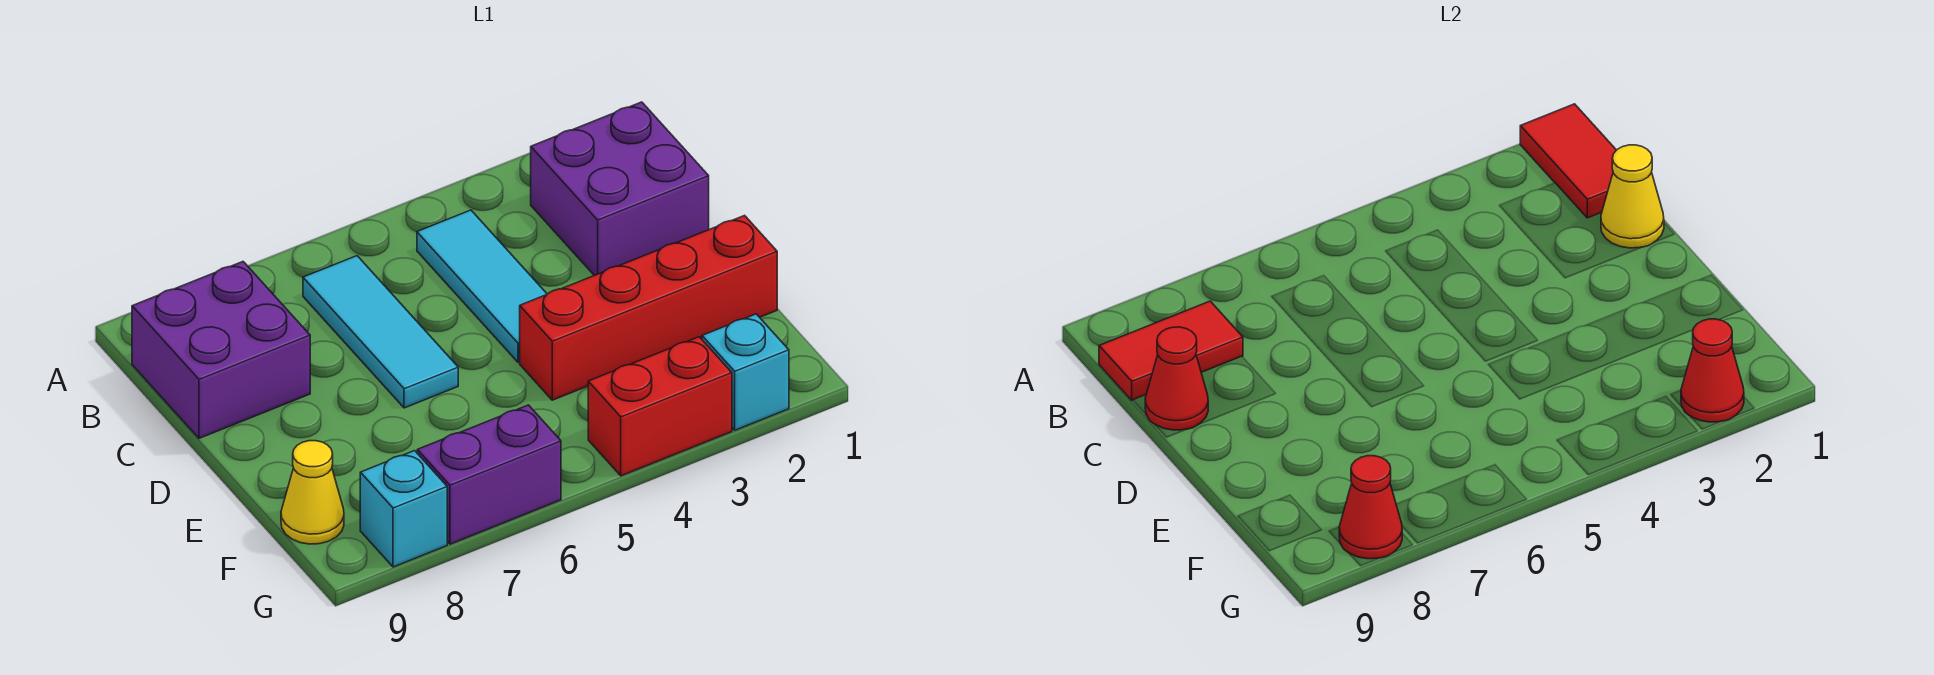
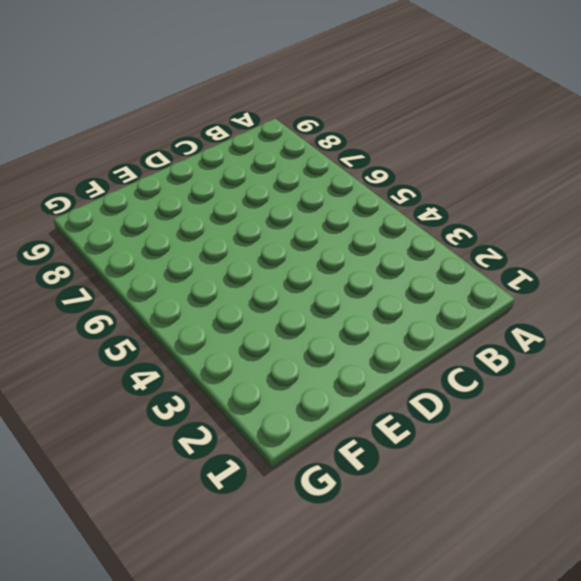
none -> purple brick B1:C2 level 1
none -> cyan tile B4:D4 level 1
none -> cyan tile B6:D6 level 1

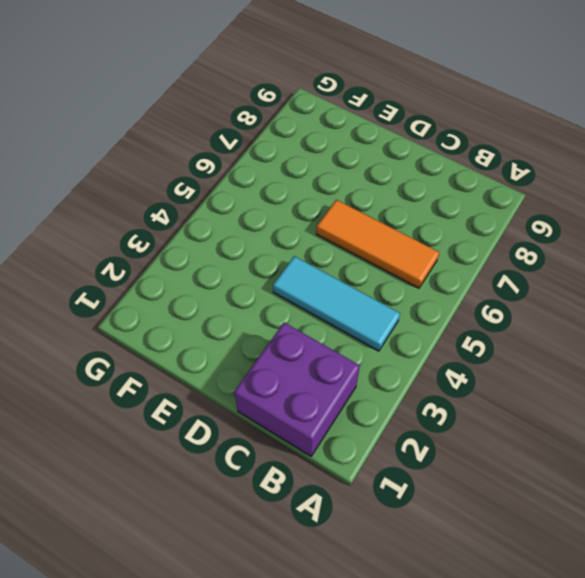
orange tile B6:D6 level 1 -> cyan tile B6:D6 level 1
none -> purple brick B8:C9 level 1
none -> red brick E1:E4 level 1
none -> yellow cone F9 level 1

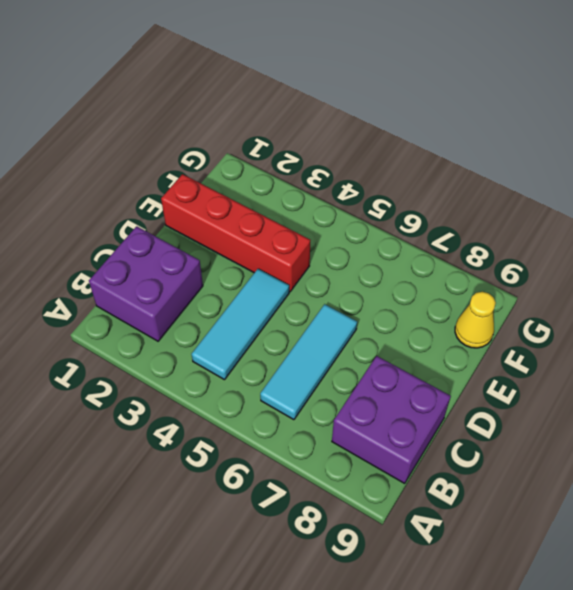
none -> cyan brick G2 level 1
none -> red brick G3:G4 level 1
none -> purple brick G6:G7 level 1

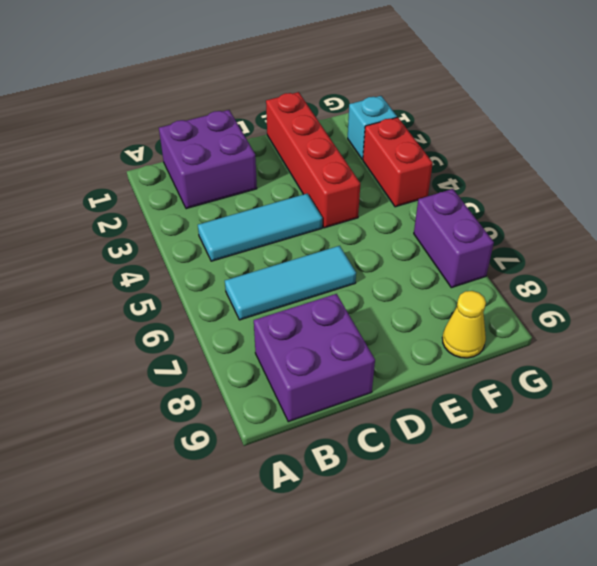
none -> cyan brick G8 level 1
none -> red tile A1:B1 level 2
none -> red tile B8:B9 level 2

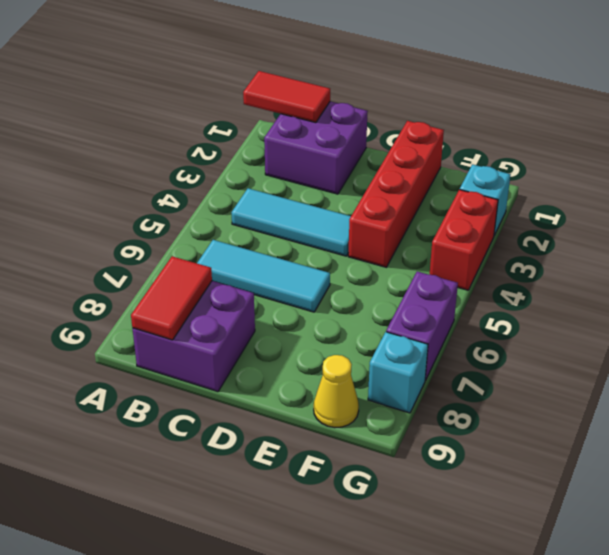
none -> yellow cone C1 level 2
none -> red cone C9 level 2
none -> red cone G2 level 2

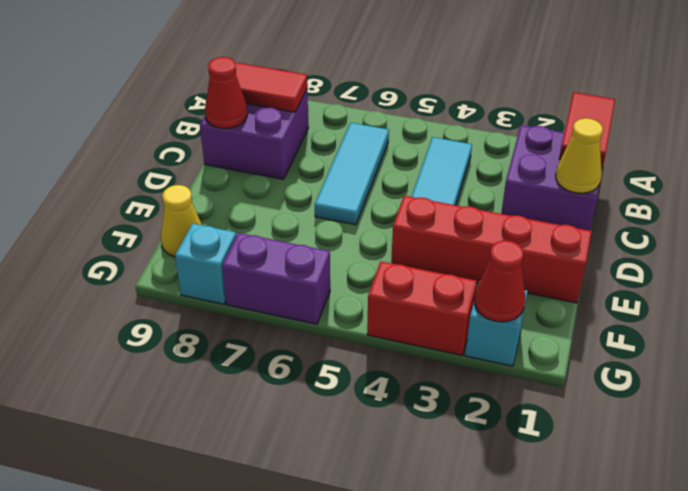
none -> red cone G8 level 2

